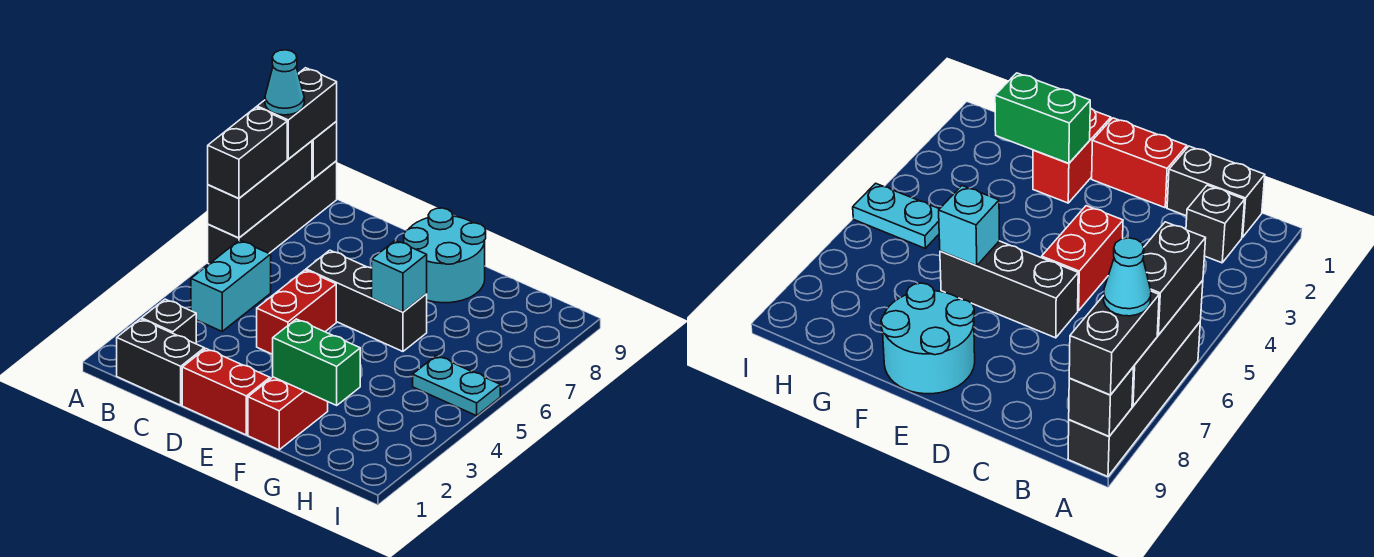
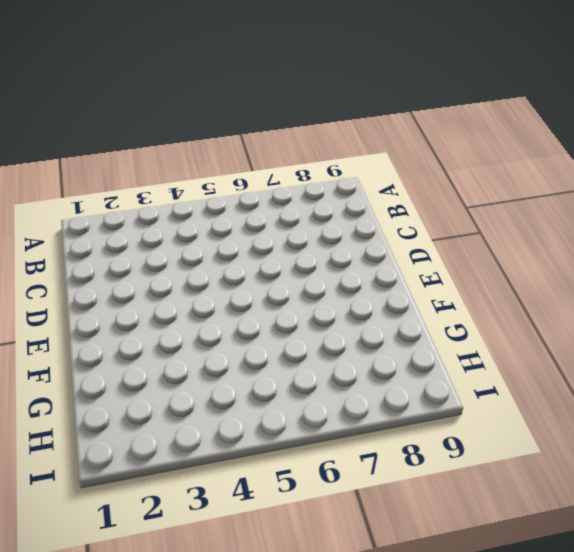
none -> black brick A6:A9 level 1
none -> black brick B1:C1 level 1
none -> black brick B2 level 1

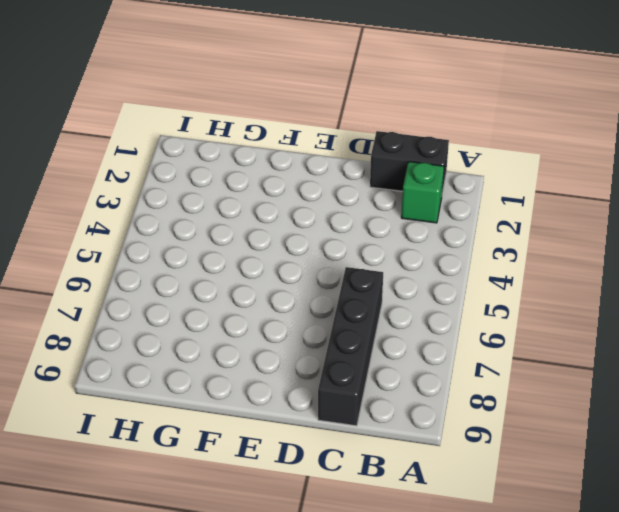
green brick B2 level 1 -> black brick B2 level 1
black brick C6:C9 level 1 -> black brick A6:A9 level 1
none -> cyan brick B4:B5 level 1
none -> red brick D1:E1 level 1
none -> red brick D4:D5 level 1

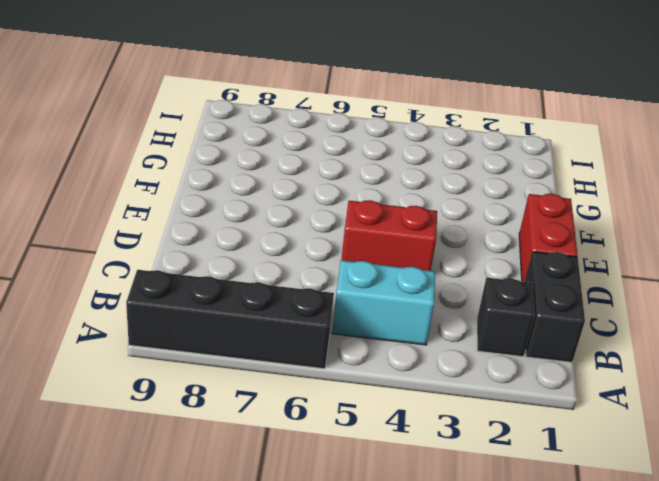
none -> black brick D6:F6 level 1
none -> cyan round brick E8:F9 level 1
none -> red brick F1:F2 level 1

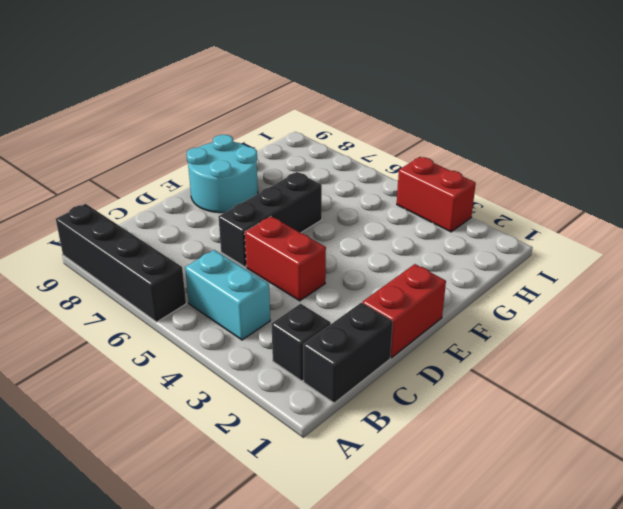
red brick I3:I4 level 1 -> red brick F1:F2 level 1
none -> cyan plate H5:I5 level 1
none -> black brick A6:A8 level 2
none -> black brick A9 level 2

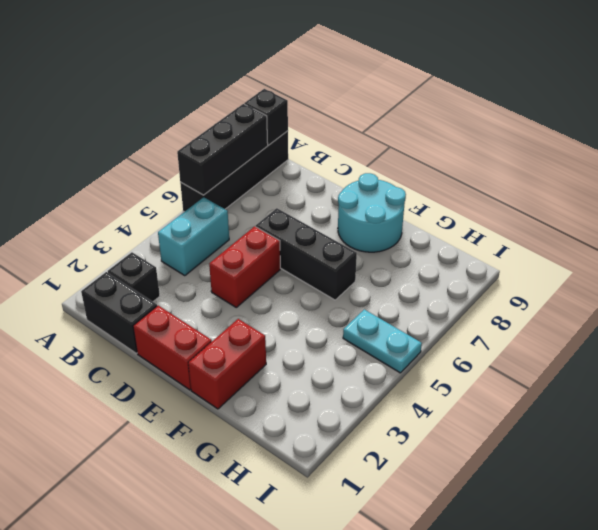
none -> green brick F2:G2 level 2
none -> cyan brick F6 level 2
none -> black brick A6:A7 level 3

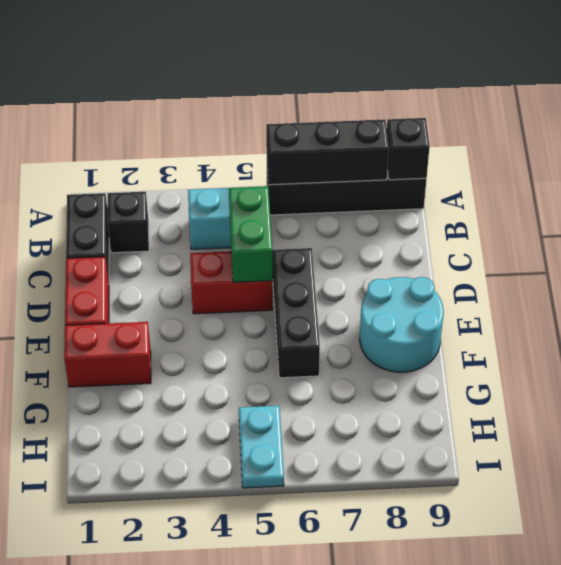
green brick C5:D5 level 2 -> green brick F2:G2 level 2
none -> cyan brick F6 level 2
none -> black brick A6:A7 level 3
none -> black brick A8:A9 level 3

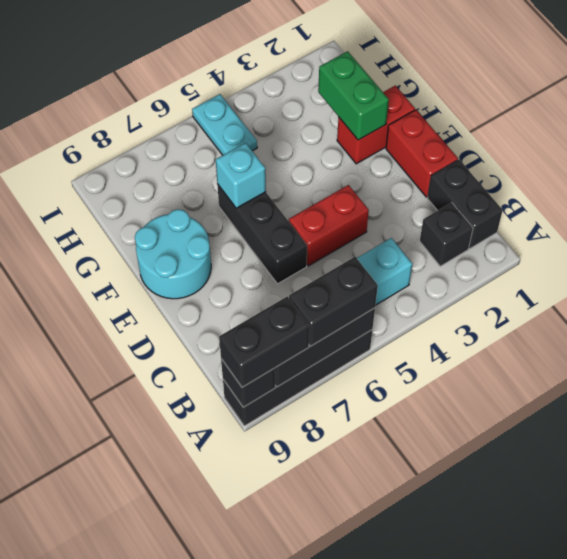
none -> cyan cone A8 level 4

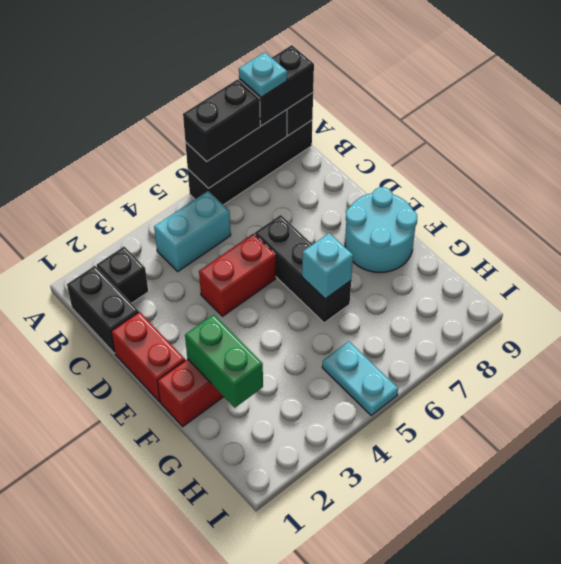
cyan plate A8 level 4 -> cyan cone A8 level 4

